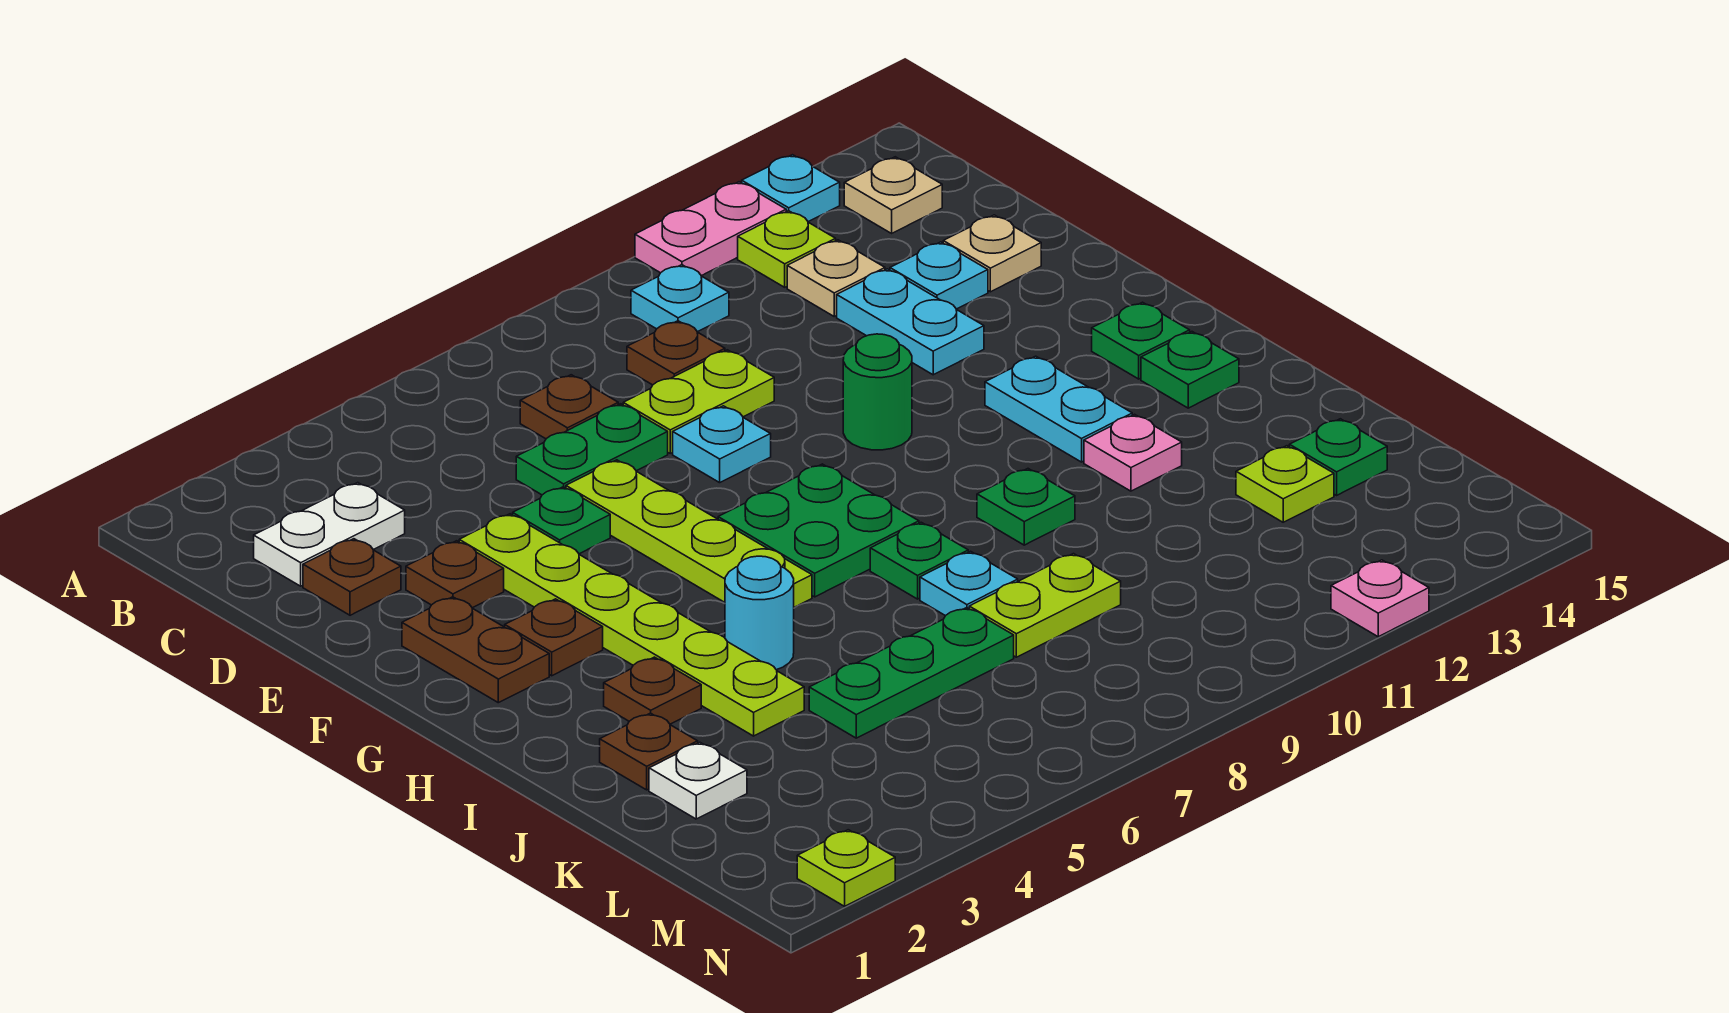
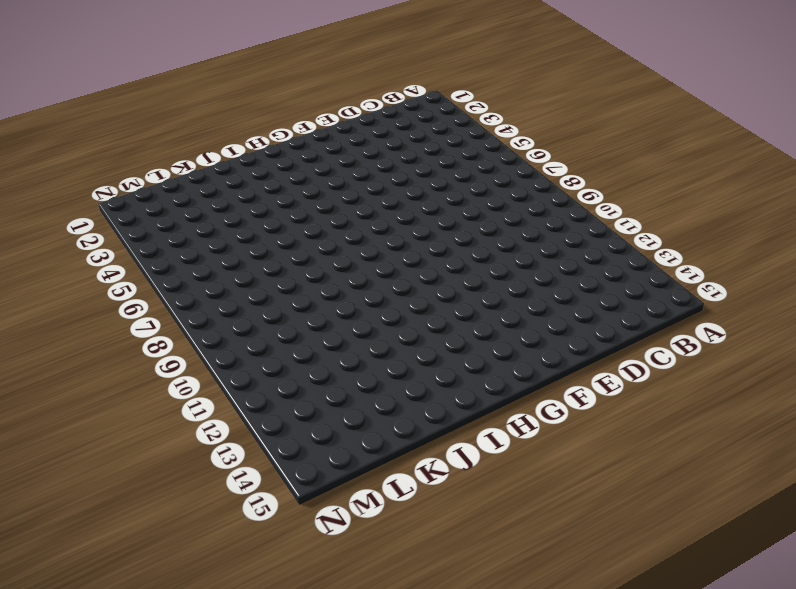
none -> pink plate A11:A12 level 1
none -> cyan plate A13 level 1
none -> cyan plate B10 level 1
none -> lime plate B12 level 1

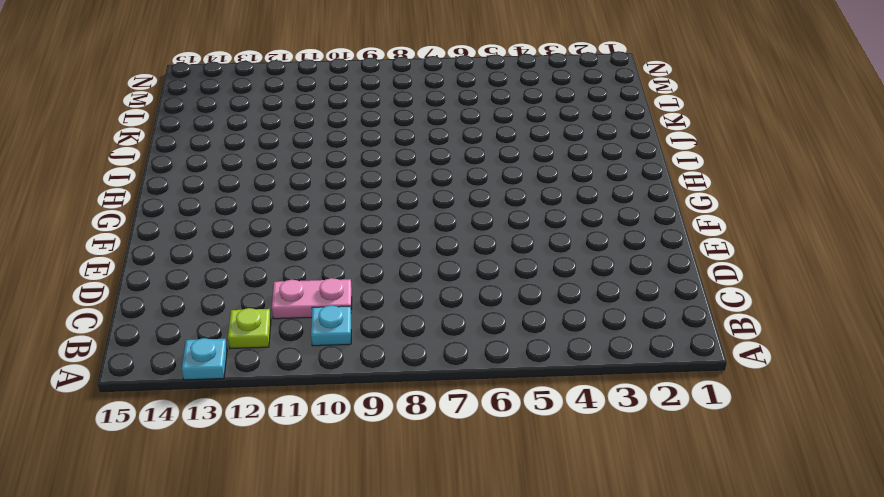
pink plate C10:C11 level 1 -> pink plate A11:A12 level 1
none -> tan plate B14 level 1
none -> white plate C2:C3 level 1
none -> brown plate C7 level 1
none -> brown plate C9 level 1

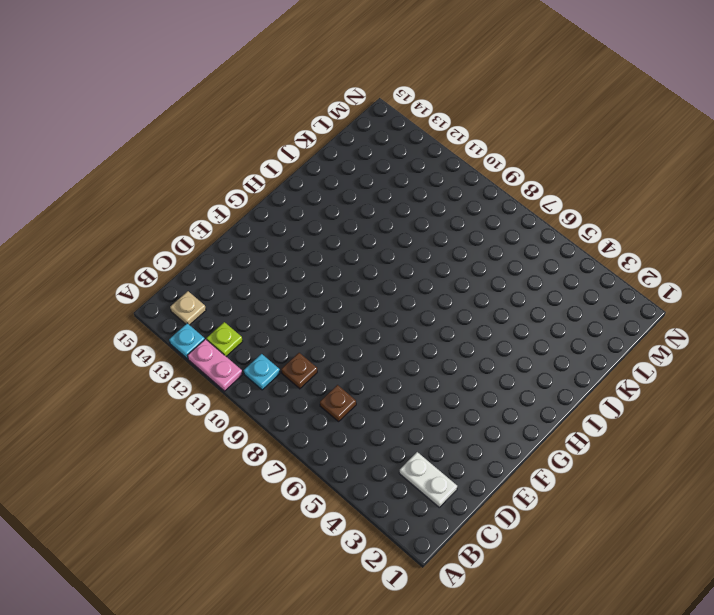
none -> tan plate C12 level 1
none -> brown plate D2 level 1
none -> green plate D6:D7 level 1
none -> lime plate D8:D9 level 1

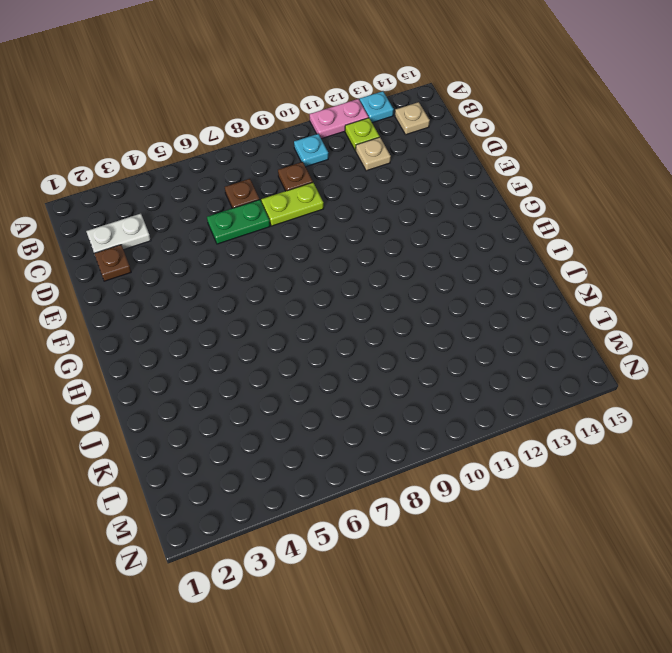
none -> cyan plate D12:E12 level 1
none -> cyan plate D13 level 1
none -> tan plate D14 level 1
none -> brown plate E3 level 1

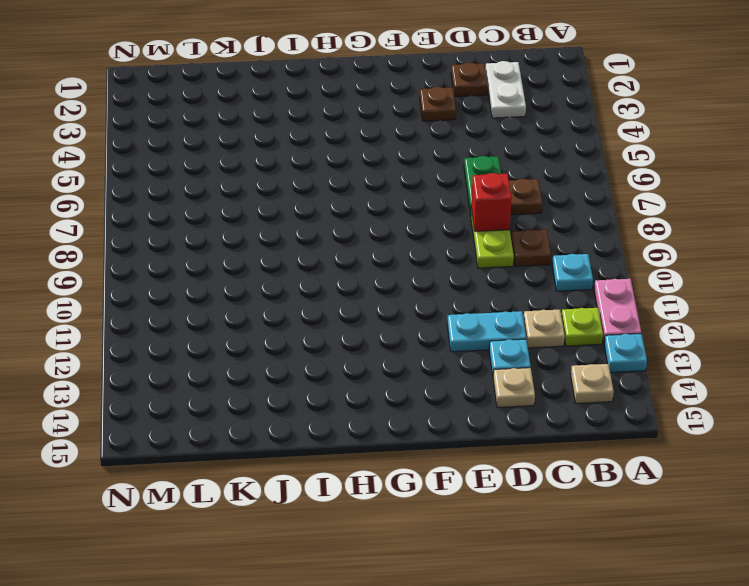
red brick D8 level 2 -> none
none -> lime plate E4:J4 level 1
none -> green plate E5 level 1
none -> lime plate E6:H6 level 1
none -> cyan plate E8 level 1

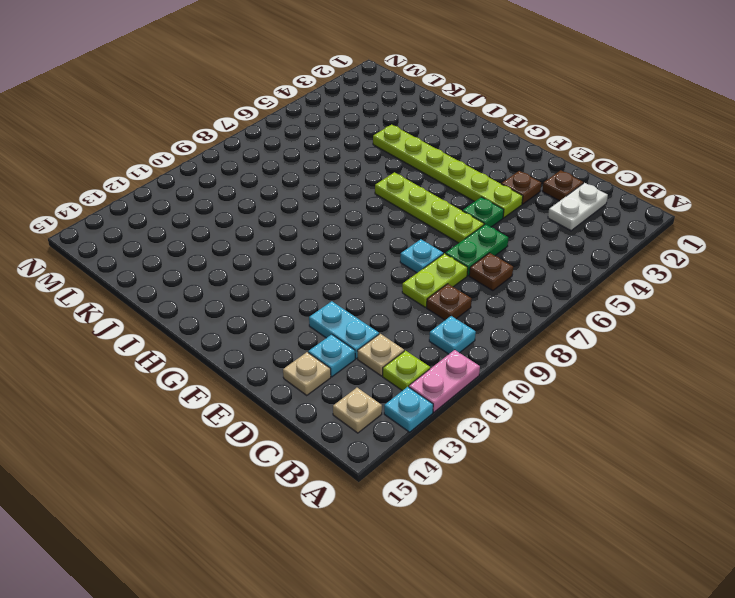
none -> brown plate F2:G2 level 1
none -> green round brick F10 level 1
none -> brown plate G3 level 1
none -> green plate G7:H8 level 1

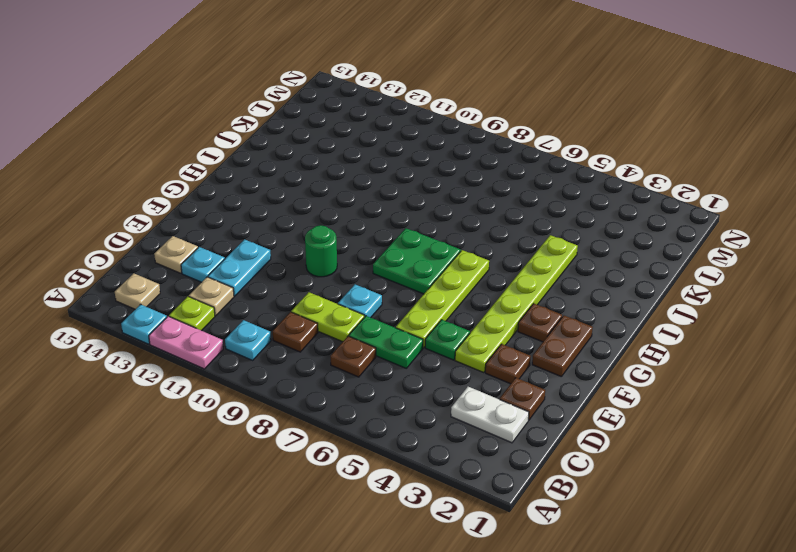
none -> cyan plate G12:H12 level 1
none -> green plate G14 level 1
none -> green plate H14 level 1
none -> brown plate I3 level 1

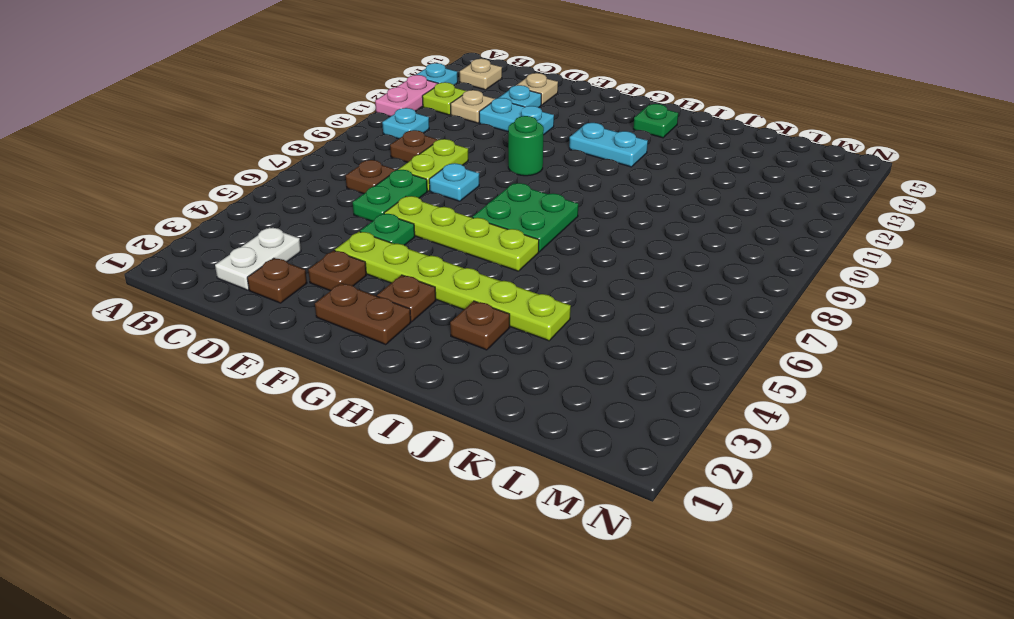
none -> green plate G14 level 1
none -> cyan round brick I5 level 1
none -> green plate I8 level 1
none -> green plate I10 level 1

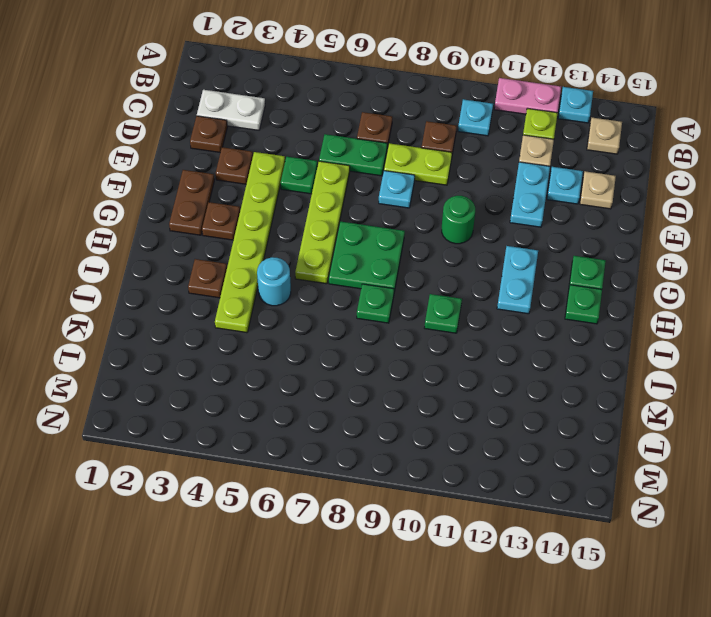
none -> pink plate I12 level 1
none -> brown plate J2 level 1
none -> cyan plate J8 level 1
none -> white plate K2 level 1

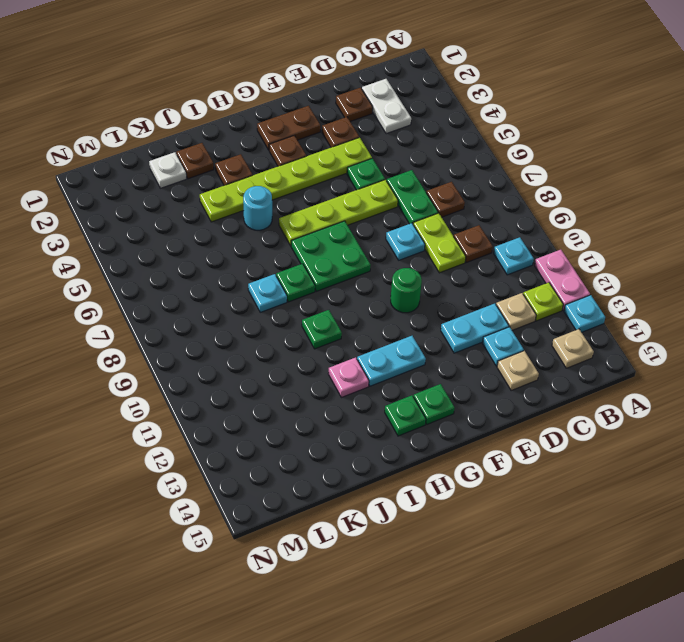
none -> green plate K5:K7 level 1
none -> lime plate K8:K9 level 1
none -> lime plate K13 level 1
none -> green plate K14 level 1

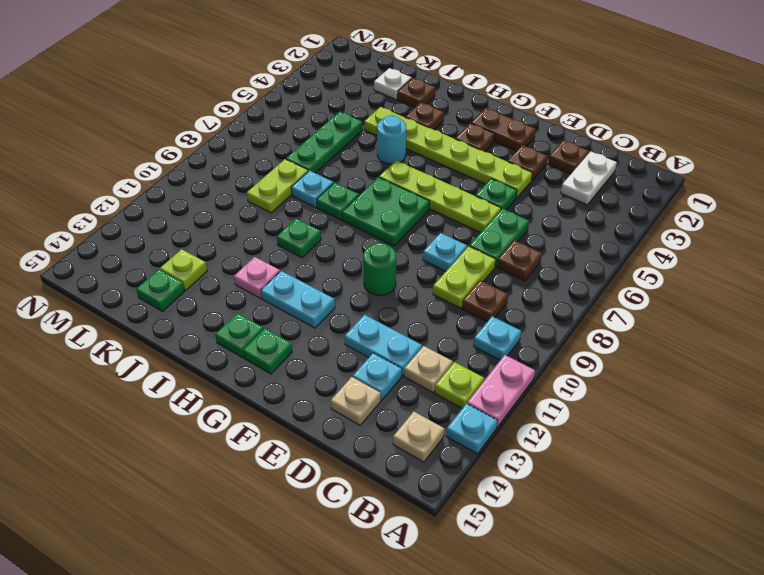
none -> lime plate N2 level 1
none -> pink plate N12 level 1

